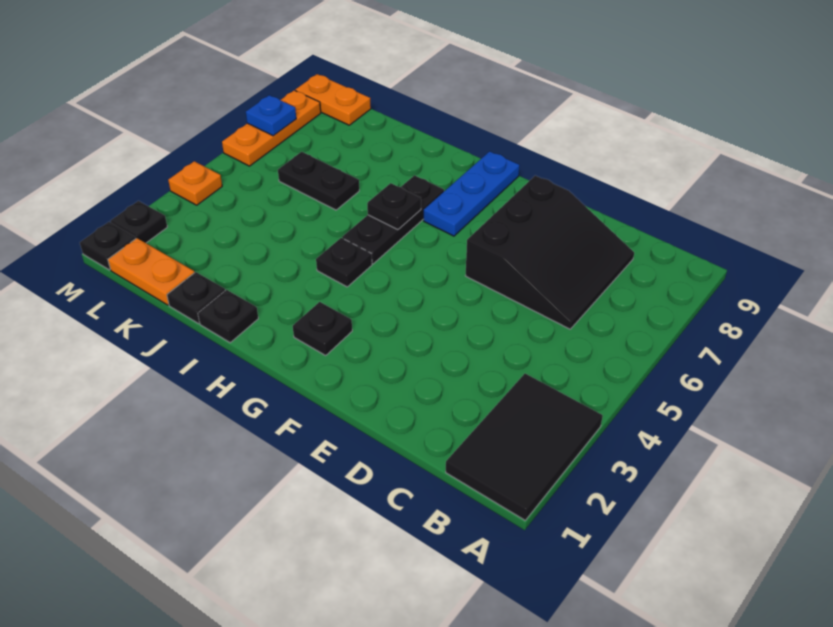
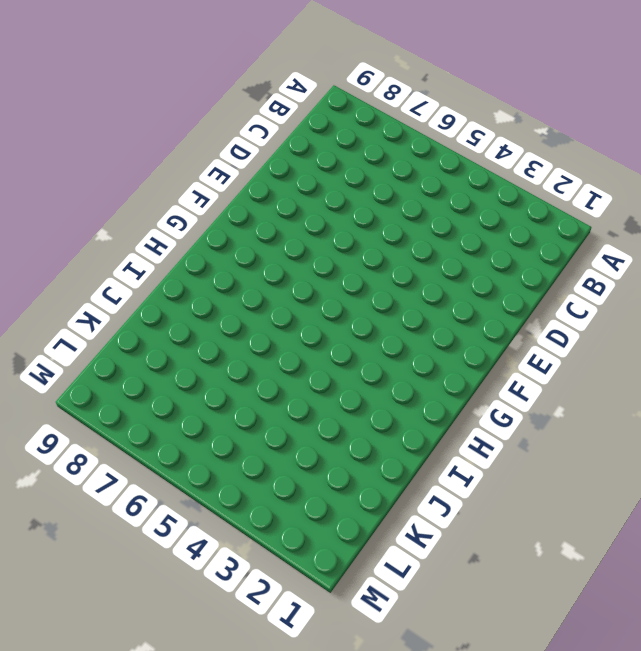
none -> black tile A1:B3 level 1
none -> black slope C6:E8 level 1 top E
none -> black plate G2 level 1

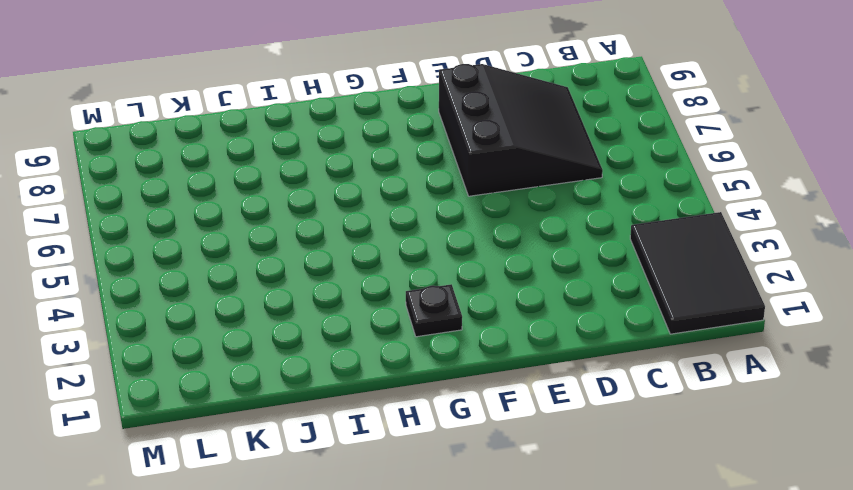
none -> blue plate G7:G9 level 1
none -> black plate H4 level 1
none -> black plate H5:H7 level 1

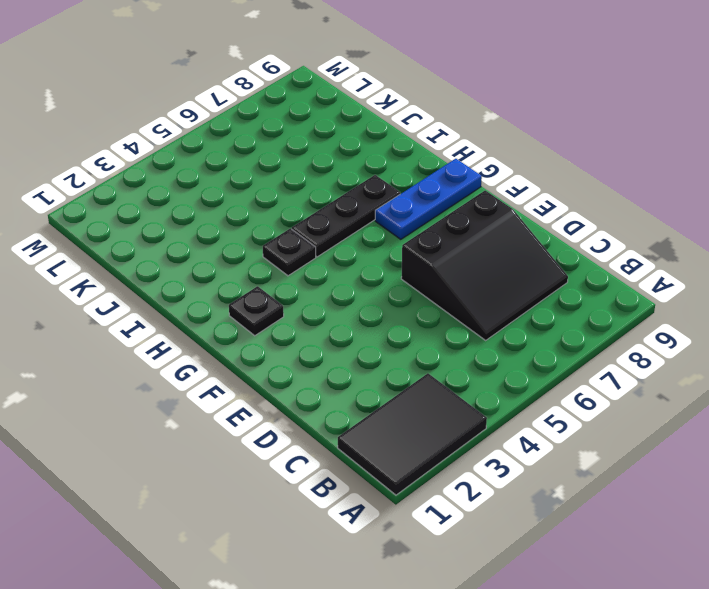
none -> black plate I1 level 1
none -> black plate J1 level 1
none -> black plate J6:K6 level 1

